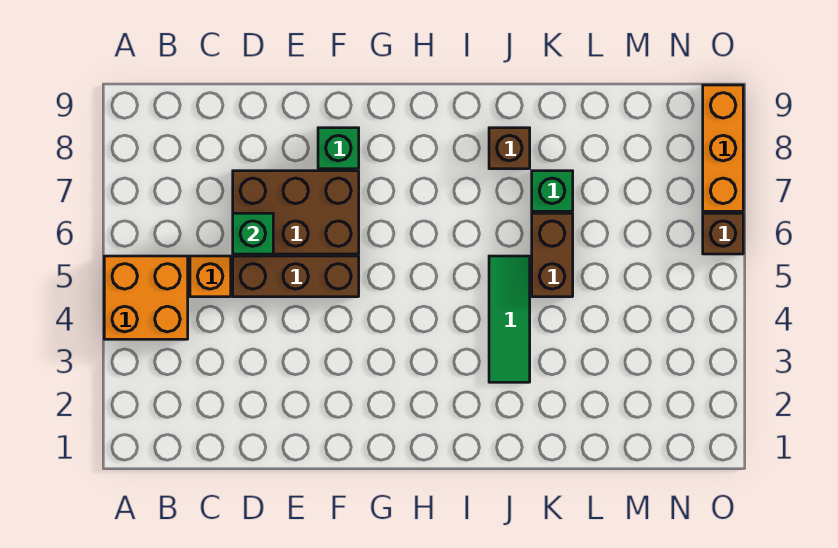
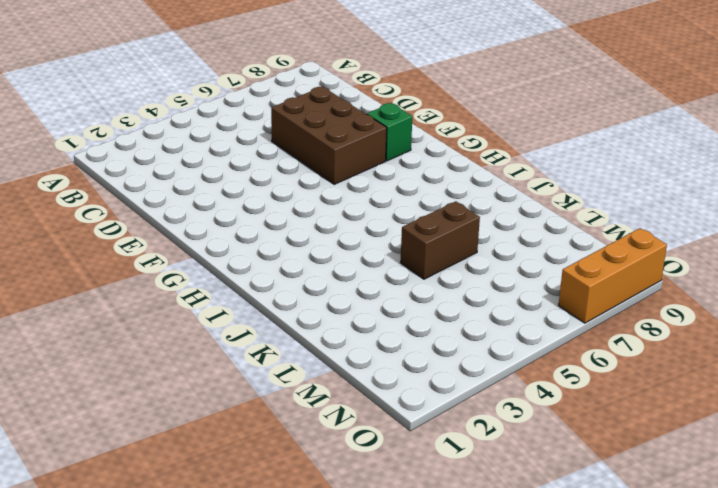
none -> orange brick A4:B5 level 1
none -> orange brick C5 level 1
none -> brown brick D5:F5 level 1

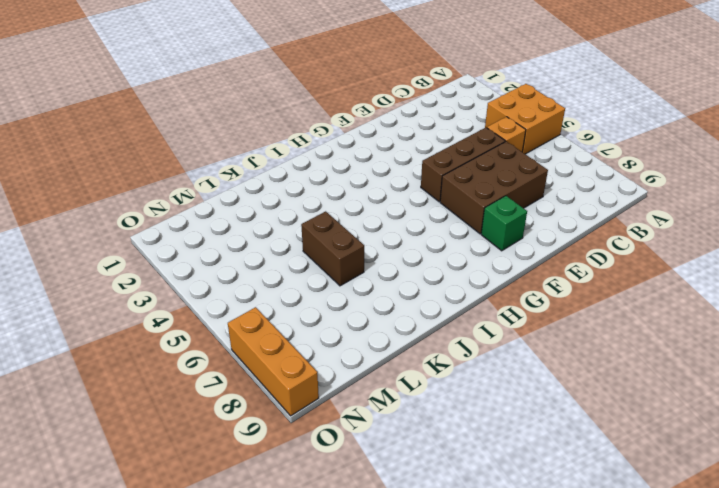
none -> green tile J3:J5 level 1
none -> brown brick J8 level 1
none -> green brick K7 level 1

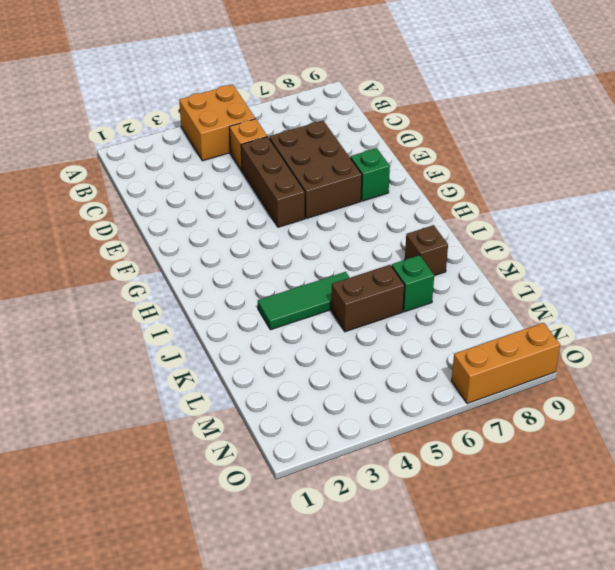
none -> brown brick O6 level 1
none -> green brick D6 level 2

